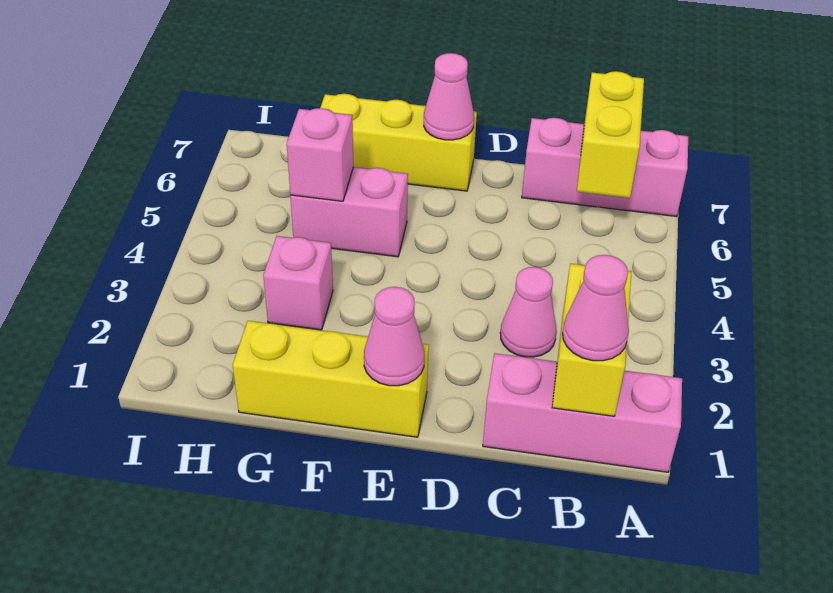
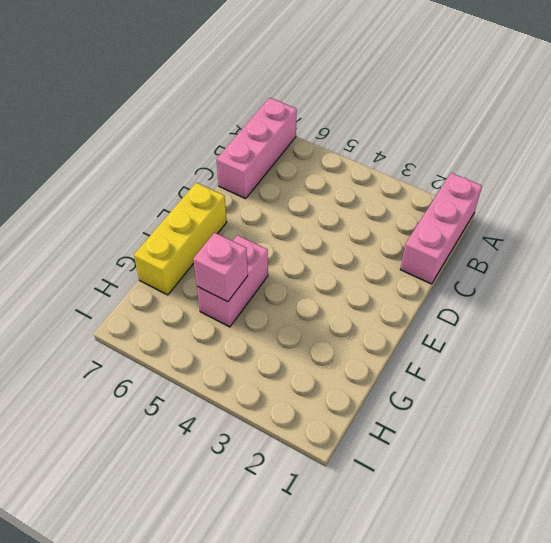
none -> pink cone C3 level 1
none -> yellow brick E1:G1 level 1
none -> pink brick G3 level 1

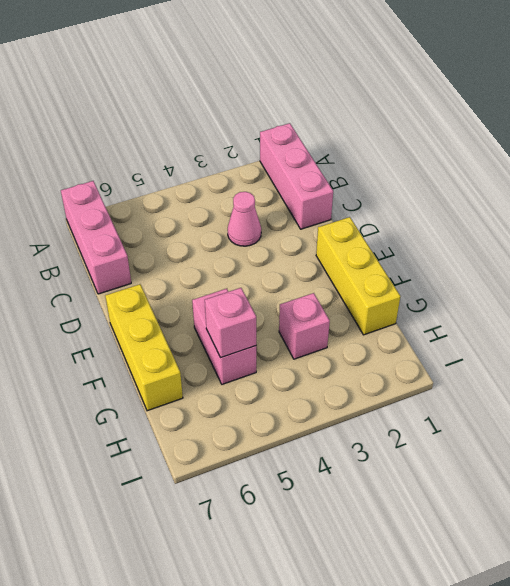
none -> yellow brick B1:B2 level 2
none -> yellow brick B6:B7 level 2
none -> pink cone E1 level 2

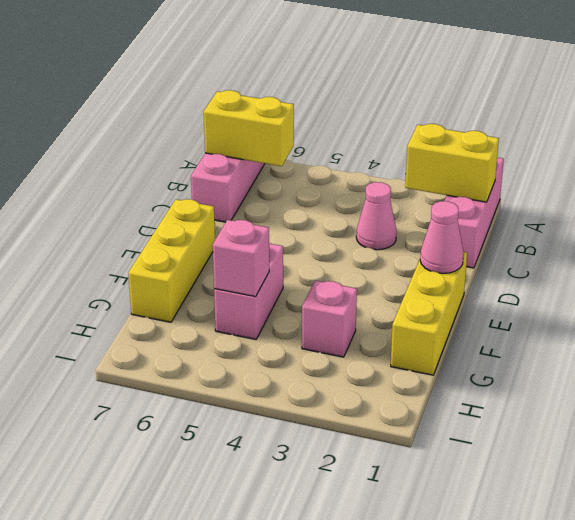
none -> pink cone E7 level 2
none -> pink cone B1 level 3

